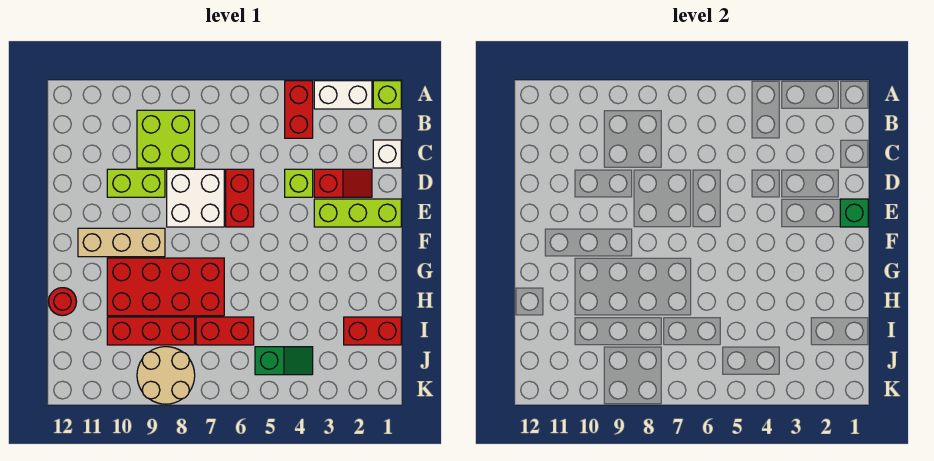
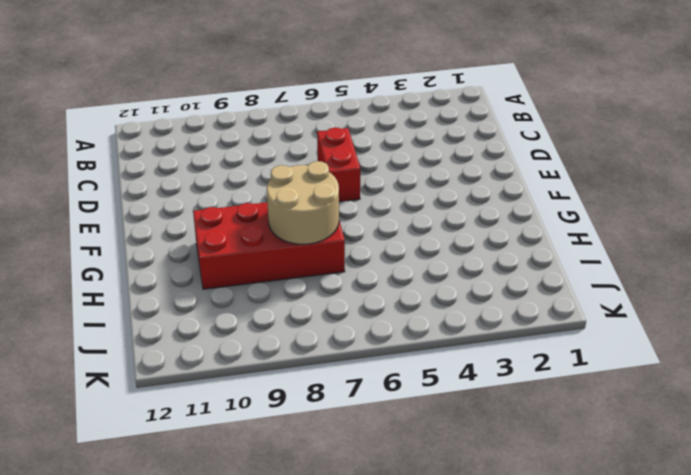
tan round brick G7:H8 level 2 -> tan round brick J8:K9 level 1
none -> lime brick A1 level 1
none -> white brick A2:A3 level 1
none -> red brick A4:B4 level 1

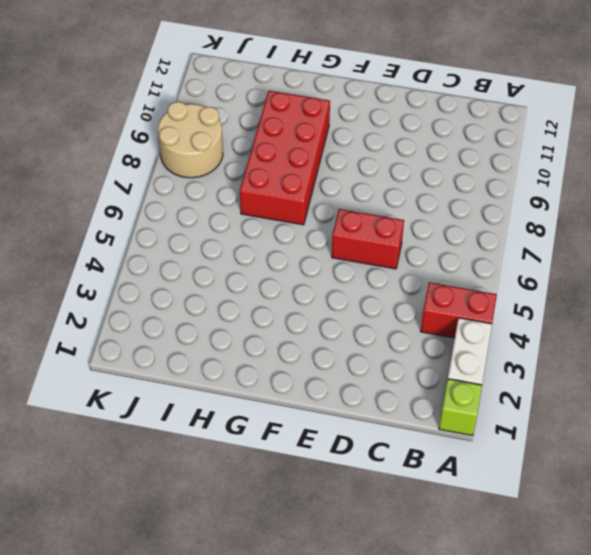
none -> lime brick B8:C9 level 1
none -> white brick C1 level 1
none -> red slope D2:D3 level 1 top 3

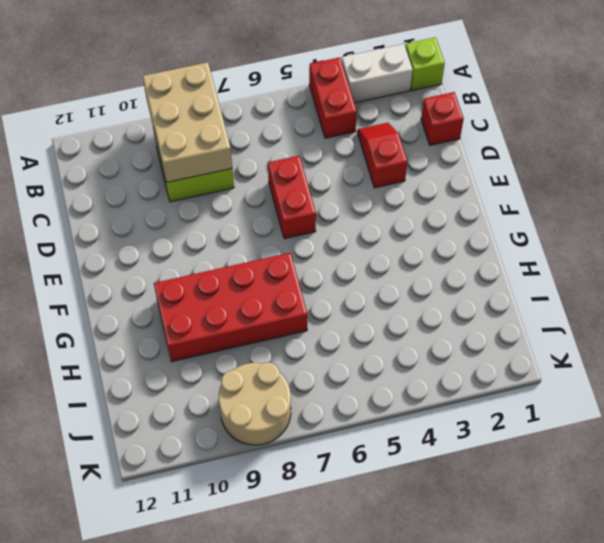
tan brick A8:C9 level 2 -> none
red brick C1 level 1 -> white brick C1 level 1
red slope C3:D3 level 1 top D -> red slope D2:D3 level 1 top 3
none -> lime brick D4 level 1
none -> white brick D7:E8 level 1
none -> lime brick D9:D10 level 1

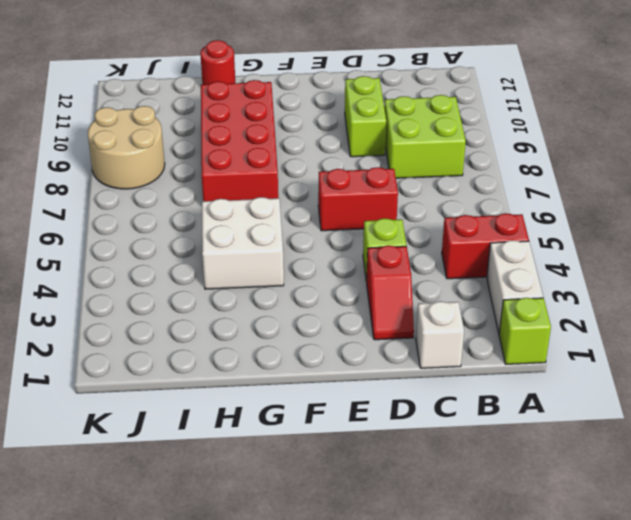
white brick G4:H5 level 1 -> white brick D7:E8 level 1
none -> lime brick E1:E3 level 1
none -> tan brick F9:F11 level 1
none -> red brick I1:I2 level 1

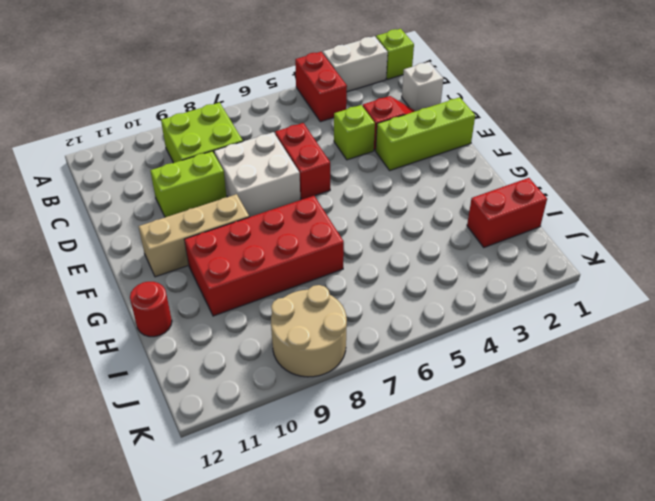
none -> red brick I6:I7 level 1
none -> red brick I8:I10 level 1
none -> green slope J4:J5 level 1 top 5

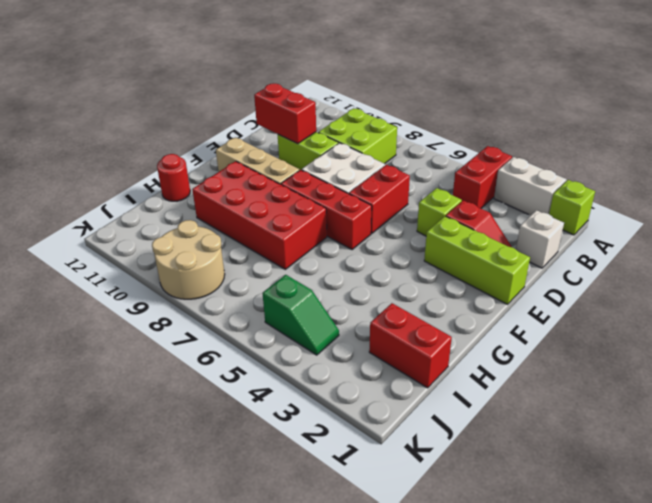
red brick D10:D11 level 2 -> red brick I6:I7 level 1
red brick F6:F8 level 1 -> red brick I8:I10 level 1
none -> green brick E1 level 2

